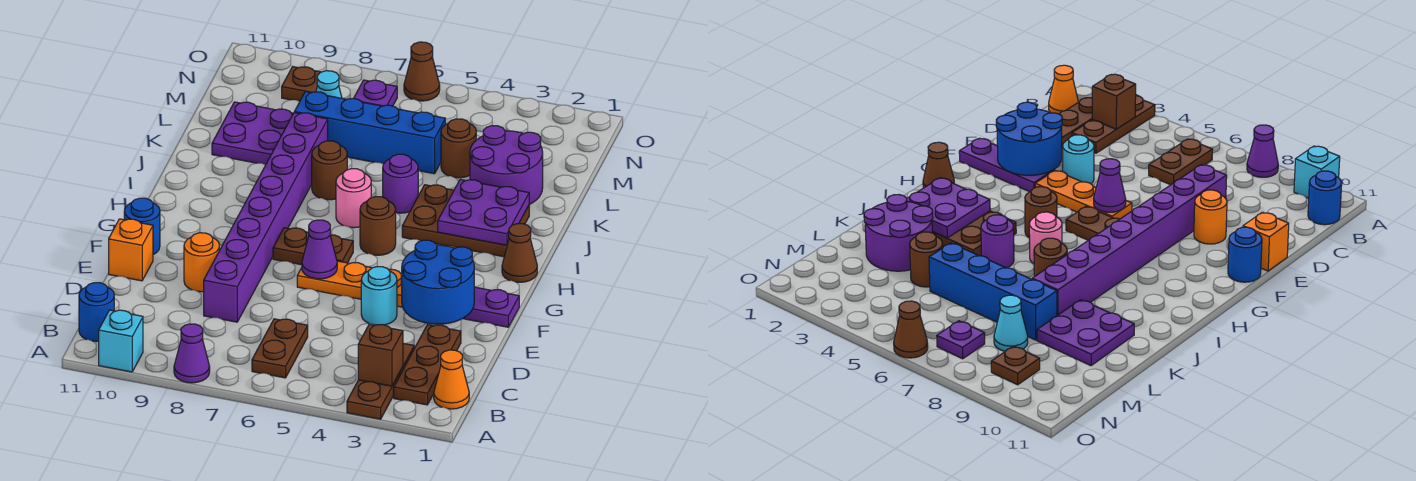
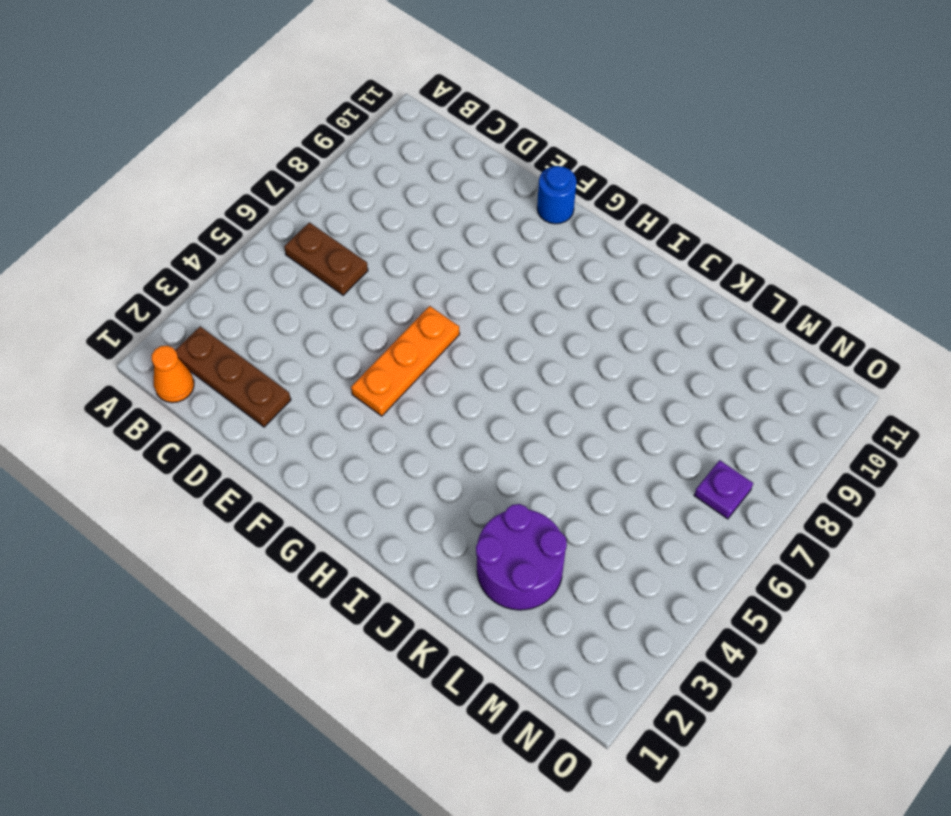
none -> brown plate A3:C3 level 1
none -> purple cone A8 level 1
none -> cyan brick A10 level 1
none -> blue round brick B11 level 1

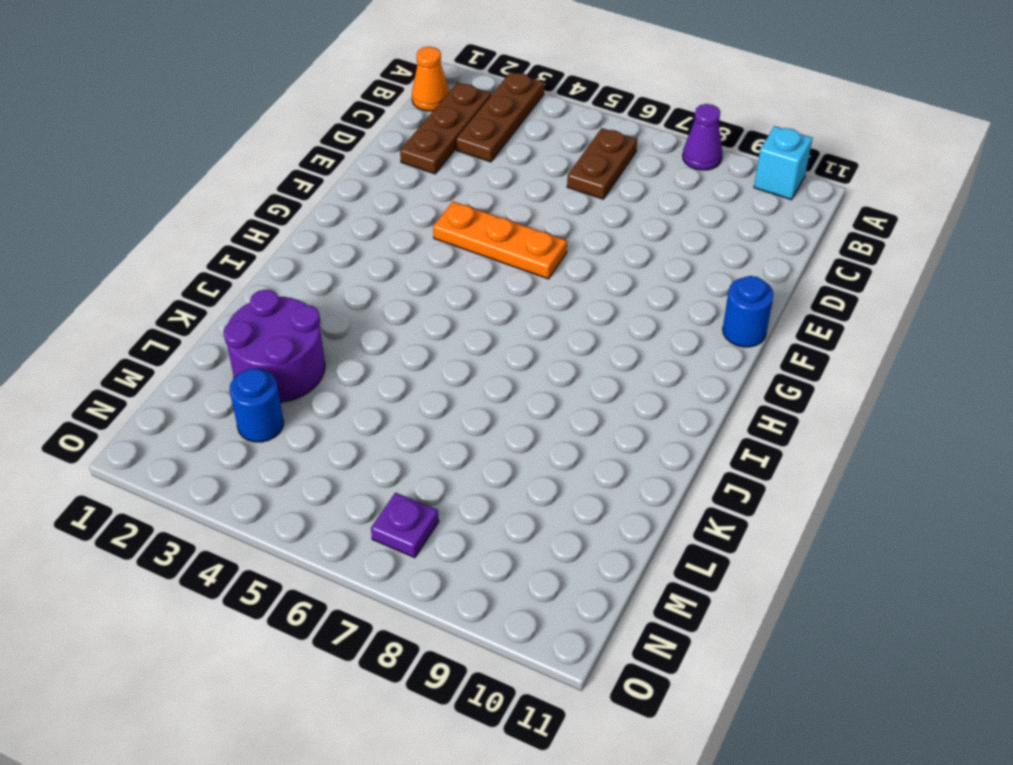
blue round brick M3 level 1 -> blue round brick B11 level 1
none -> purple brick D8:K8 level 1
none -> cyan round brick E4 level 1
none -> orange round brick E9 level 1
none -> orange brick E11 level 1

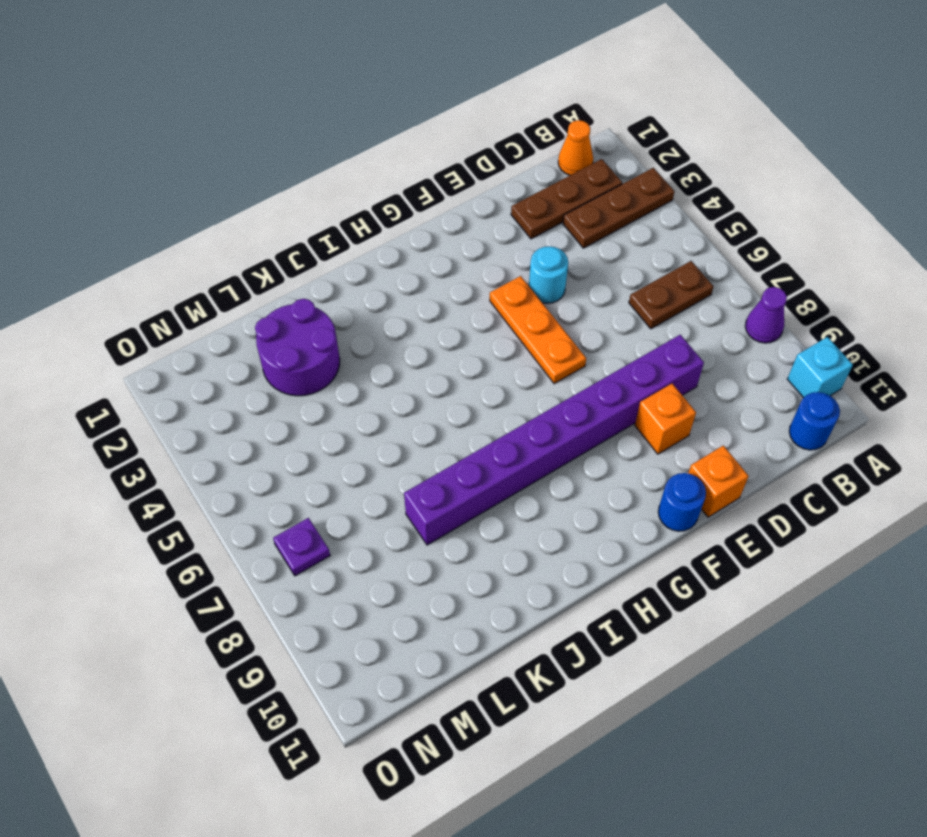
orange brick E9 level 1 -> orange round brick E9 level 1
none -> purple plate F1:F3 level 1
none -> brown plate G6:G7 level 1
none -> brown cone H1 level 1
none -> brown round brick H5 level 1

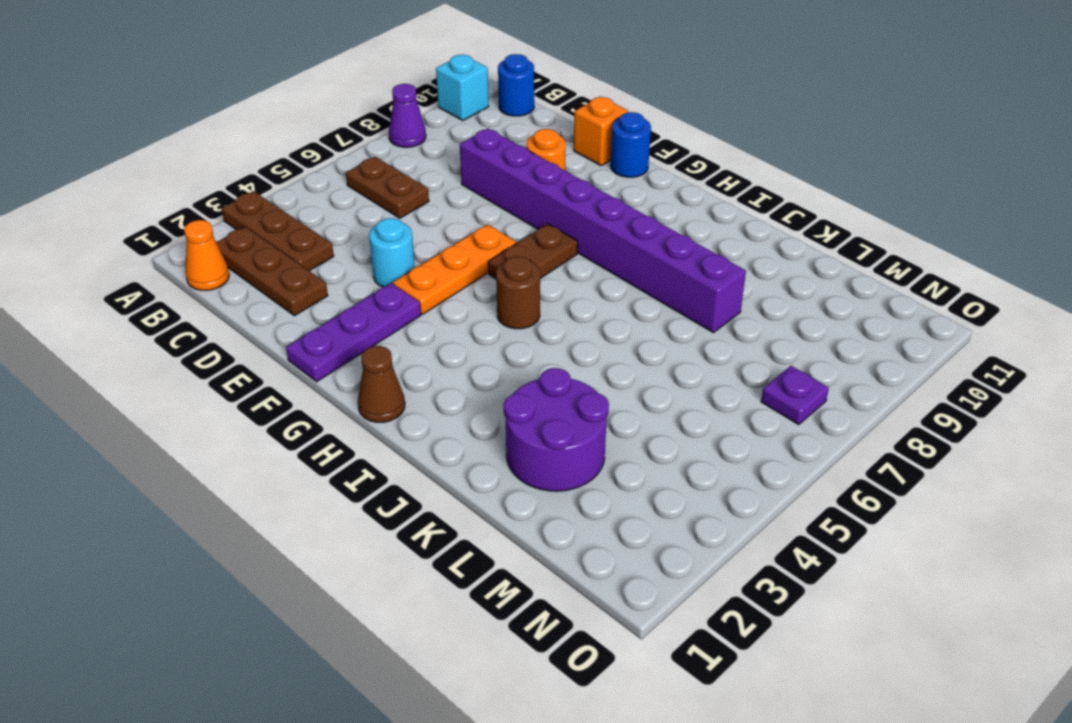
none -> brown plate I2:J4 level 1
none -> pink round brick I6 level 1
none -> purple round brick J5 level 1
none -> brown round brick J7 level 1

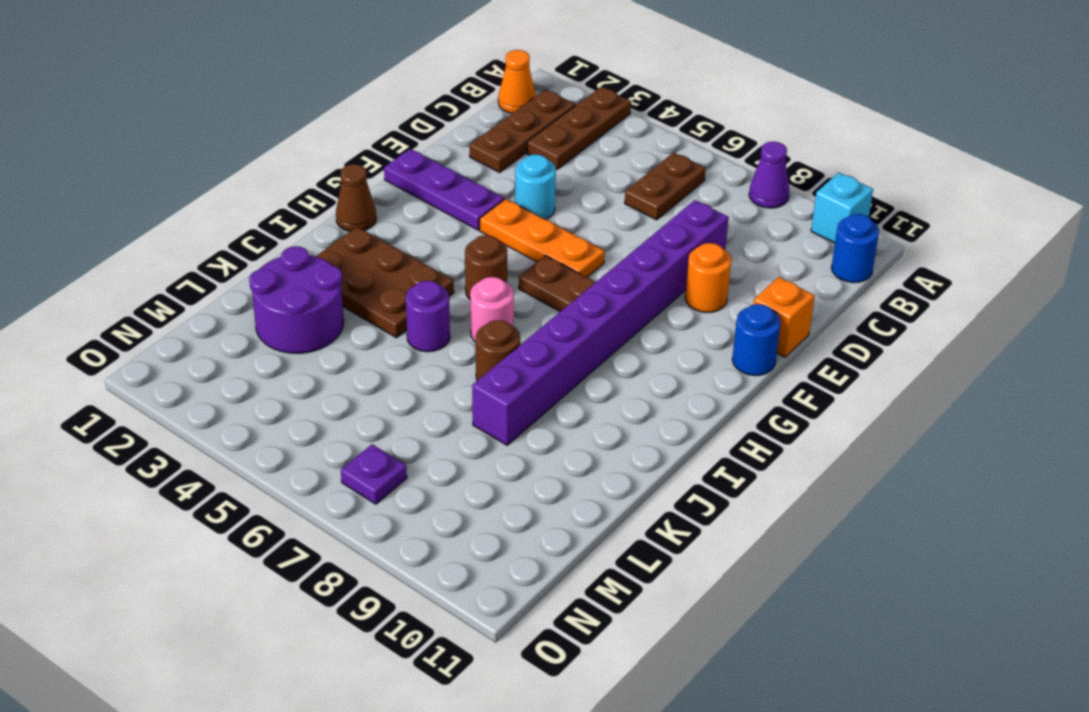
none -> purple plate K9:L10 level 1
none -> brown round brick L4 level 1
none -> blue brick L5:L8 level 1
none -> cyan cone M8 level 1

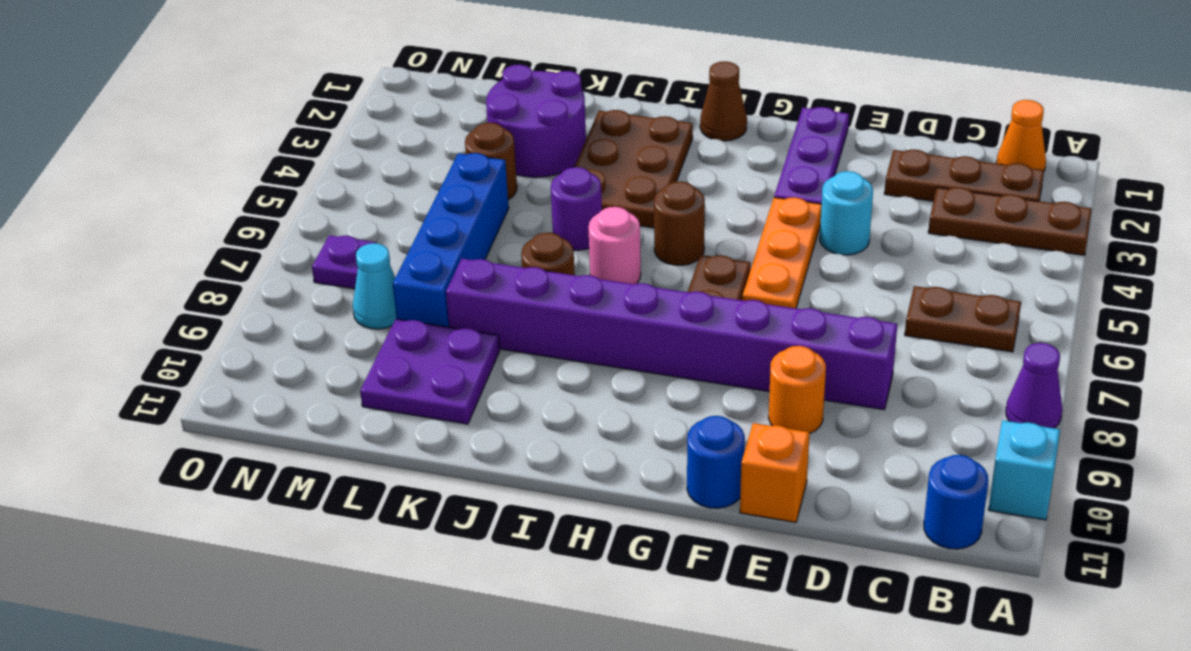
none -> brown plate N9 level 1
none -> brown cone O6 level 1
none -> brown brick B3 level 2
none -> blue round brick E2:F3 level 2

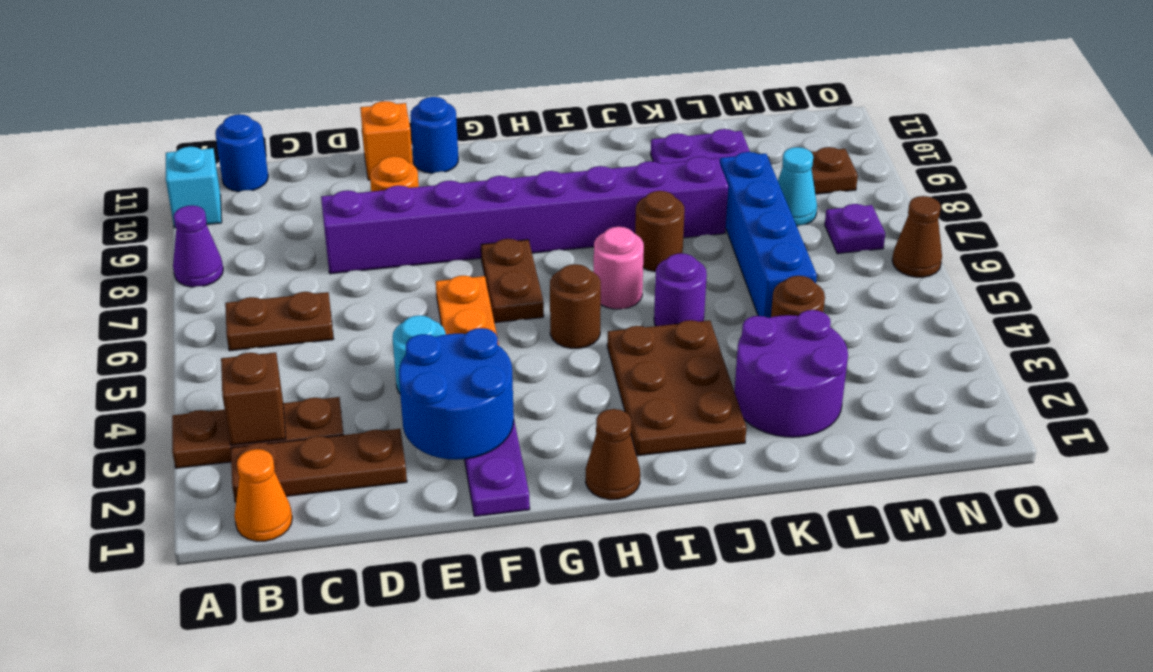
none -> purple cone F6 level 2
none -> purple plate I2:J3 level 2

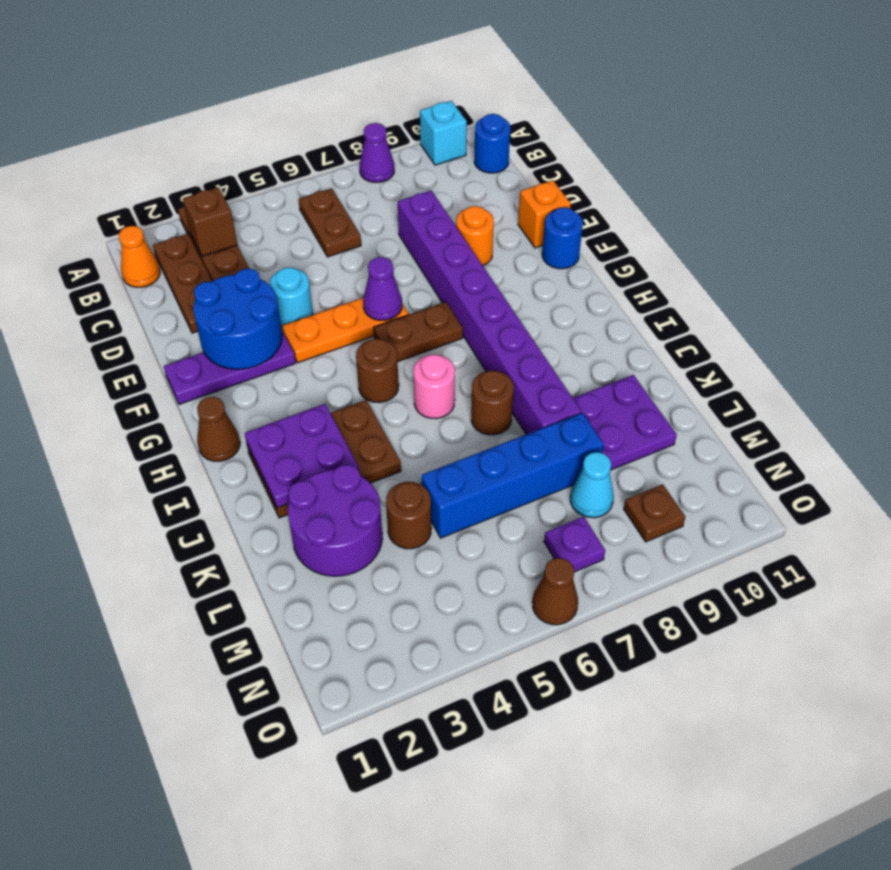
none -> purple round brick J5 level 1

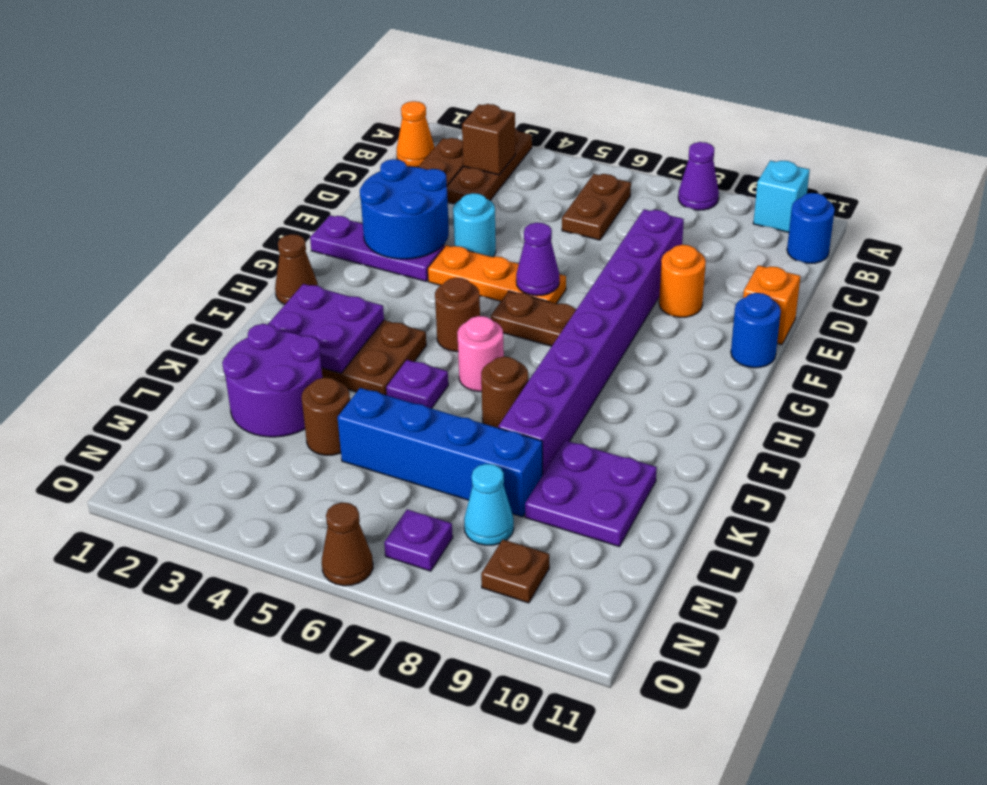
purple plate J5 level 1 -> purple round brick J5 level 1

